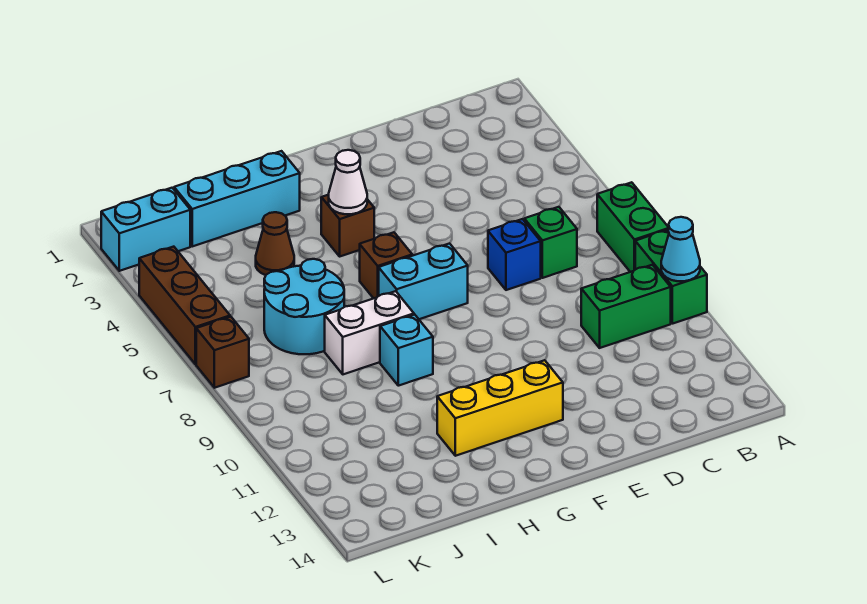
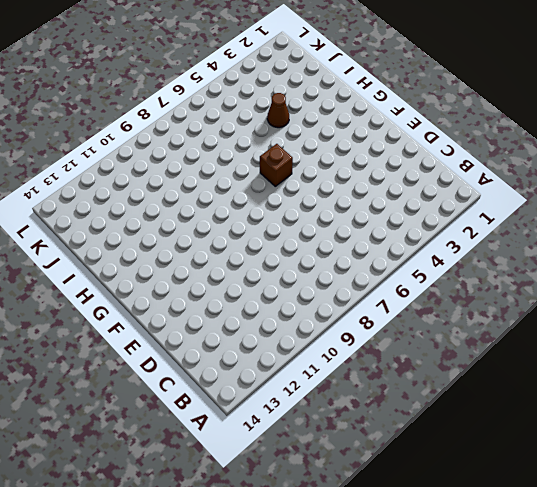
none -> green brick A7:A8 level 1
none -> green brick A9:A10 level 1
none -> green brick B10:C10 level 1

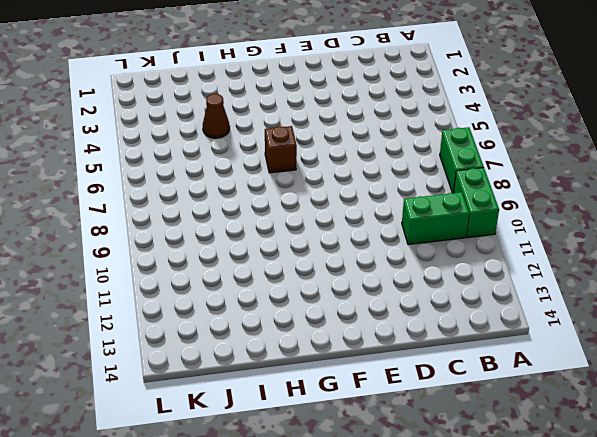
none -> green brick C7 level 1
none -> blue brick D7 level 1
none -> cyan brick F7:G7 level 1

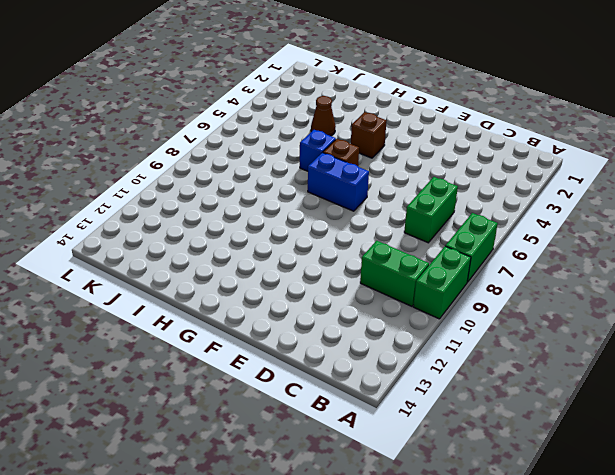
green brick C6:C7 level 1 -> green brick C7 level 1
blue brick F7:G7 level 1 -> cyan brick F7:G7 level 1
blue brick H6 level 1 -> blue brick D7 level 1
none -> yellow brick F12:H12 level 1
none -> cyan brick H2:J2 level 1
none -> white brick H8:I8 level 1

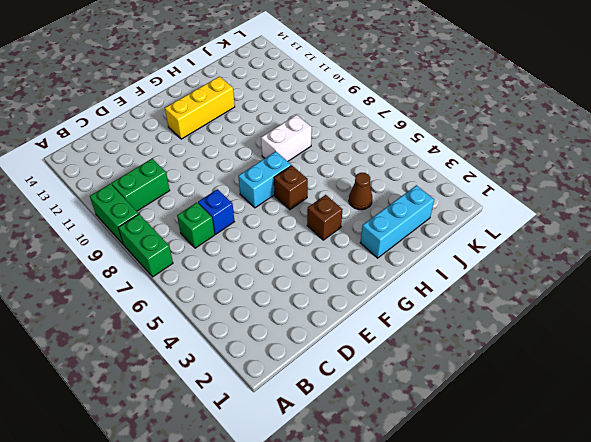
none -> cyan brick H9 level 1
none -> cyan round brick I6:J7 level 1
none -> cyan brick K2:L2 level 1

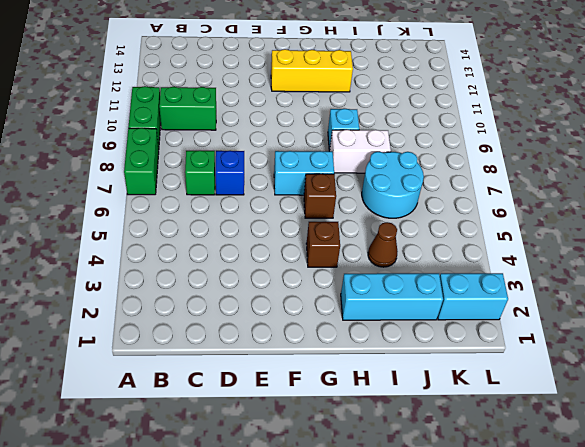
none -> brown brick L4:L6 level 1
none -> brown brick L7 level 1
none -> cyan cone A10 level 2

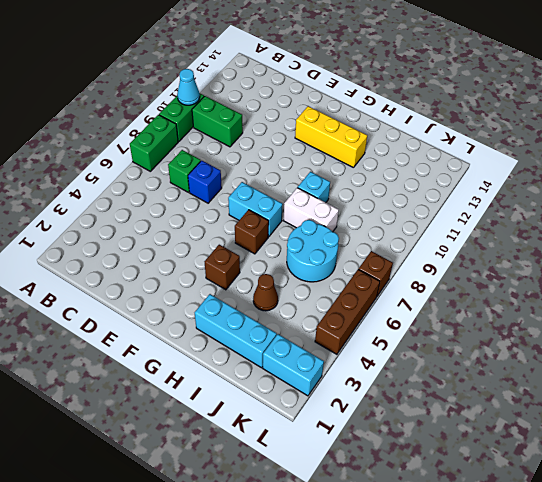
none -> white cone G4 level 2

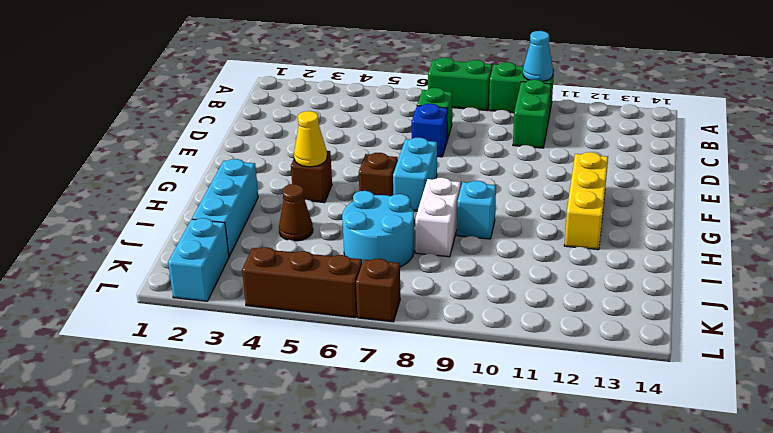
yellow cone G4 level 2 -> white cone G4 level 2

